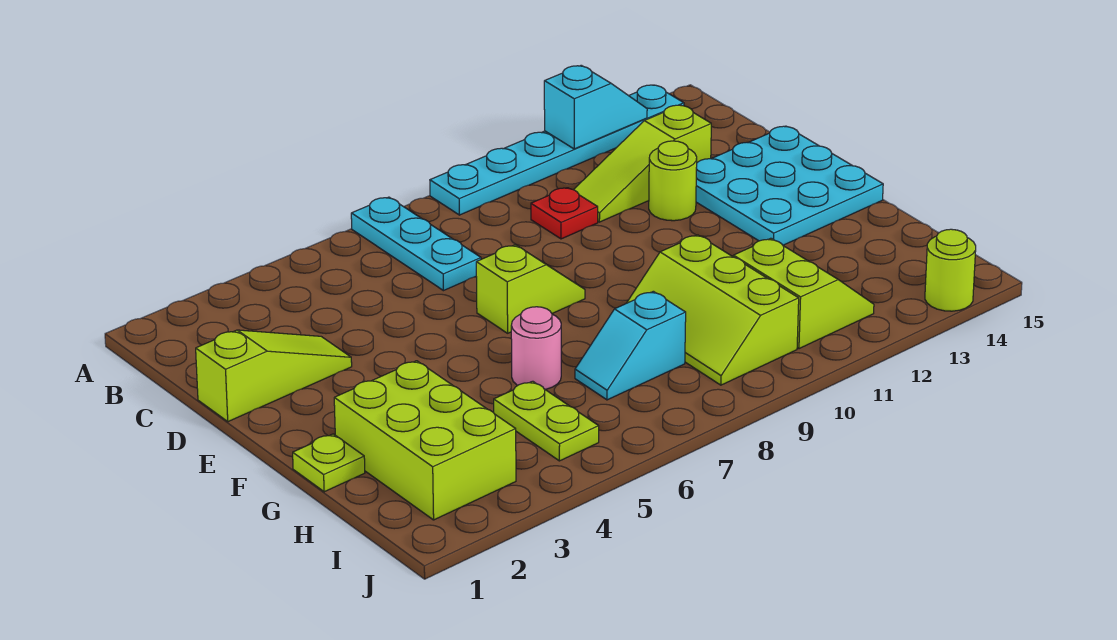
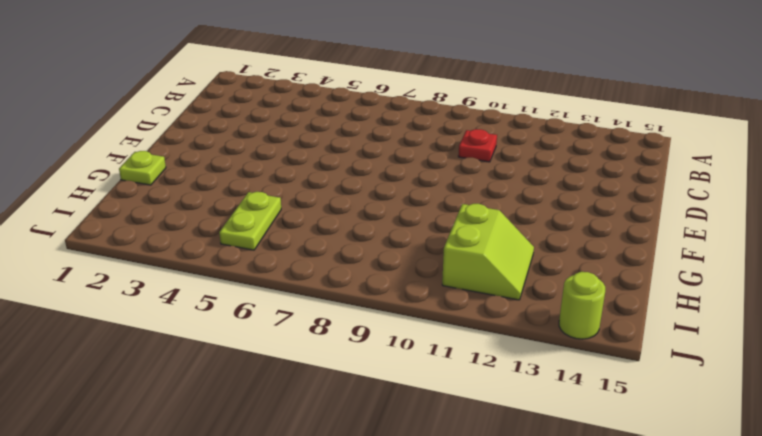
none -> cyan plate A7:C7 level 1
none -> cyan plate A9:A14 level 1
none -> lime slope C11:C13 level 1 top 13

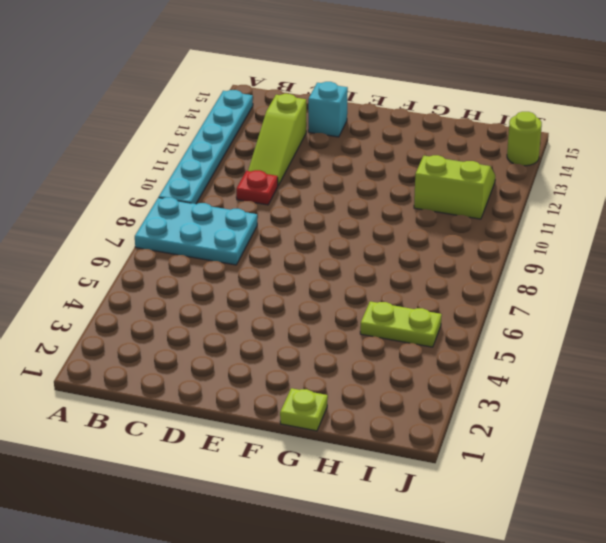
cyan plate A7:C8 level 1 -> cyan plate A7:C7 level 1
cyan brick D14 level 1 -> cyan plate D13:F15 level 1
none -> lime slope D1:D3 level 1 top 1
none -> lime round brick D12 level 1
none -> lime slope E7:E8 level 1 top 7

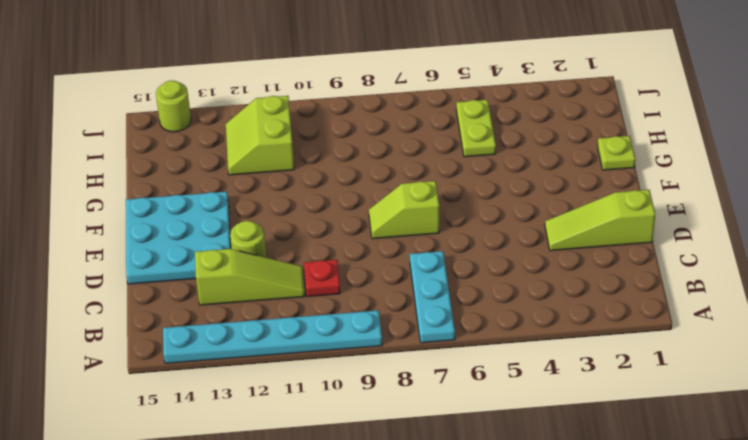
none -> lime brick G2:I3 level 1
none -> pink round brick G6 level 1
none -> lime slope G9:I10 level 1 top 10

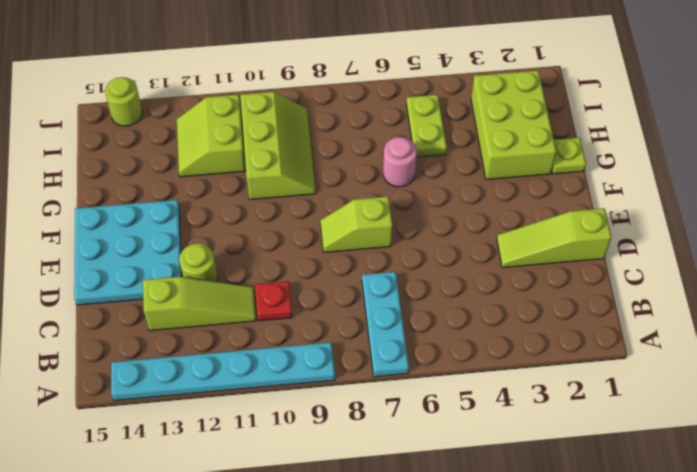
none -> cyan slope H7:H8 level 1 top 8
none -> cyan slope A12:A13 level 2 top 12

